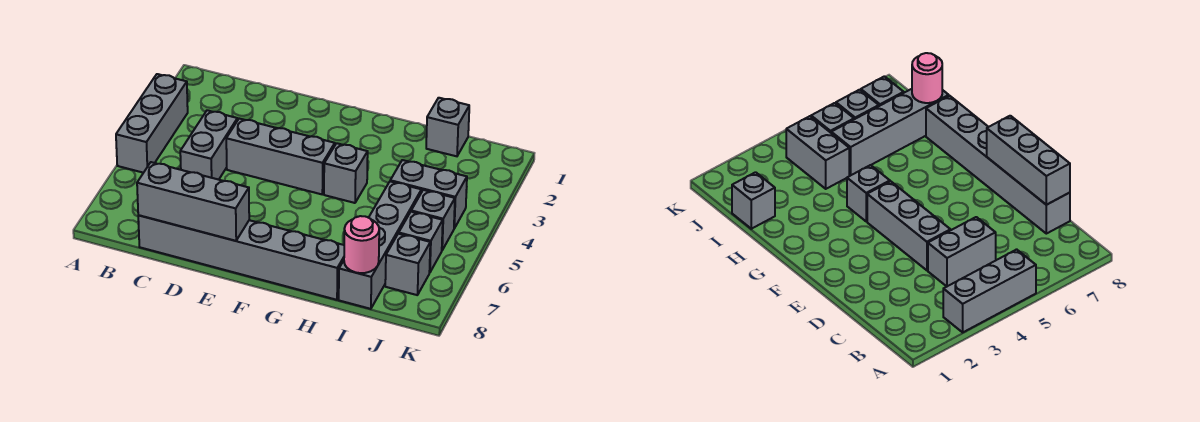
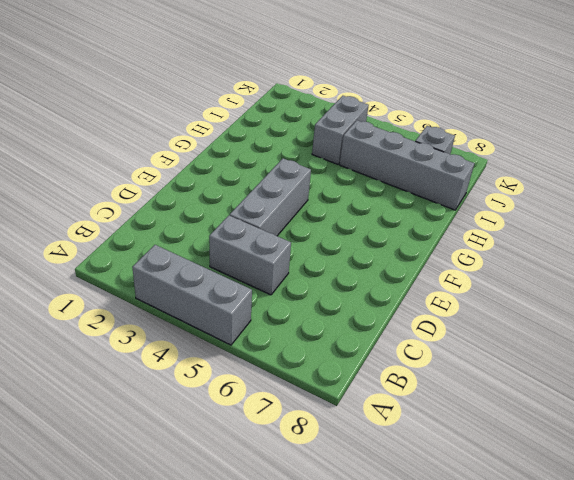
none -> grey brick C8:H8 level 1
none -> grey brick G4 level 1
none -> grey brick I1 level 1

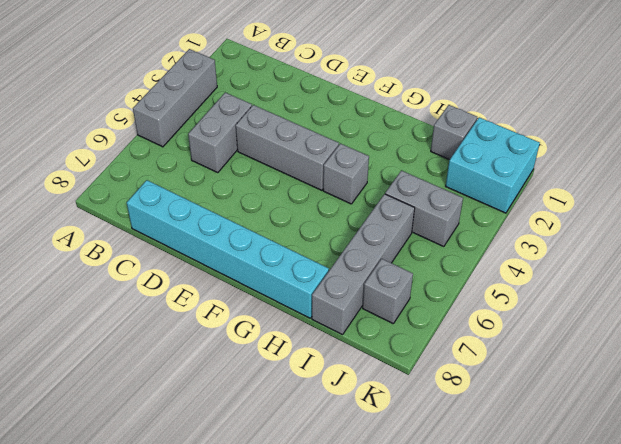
cyan brick C8:H8 level 1 -> grey brick C8:H8 level 1
cyan brick J1:K2 level 1 -> none
none -> grey brick J5 level 1
none -> grey brick J6 level 1
none -> grey brick C8:E8 level 2

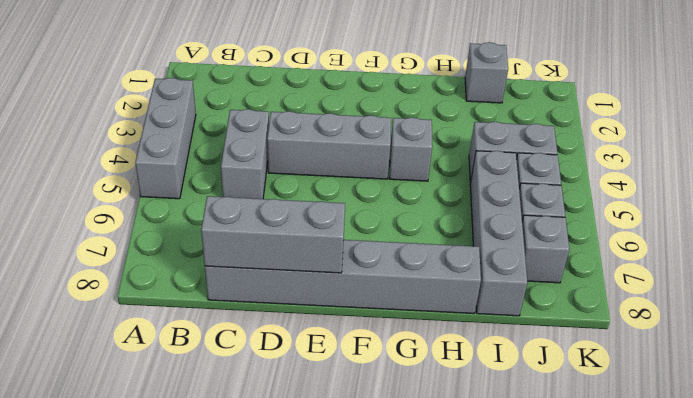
none -> pink round brick I8 level 2

